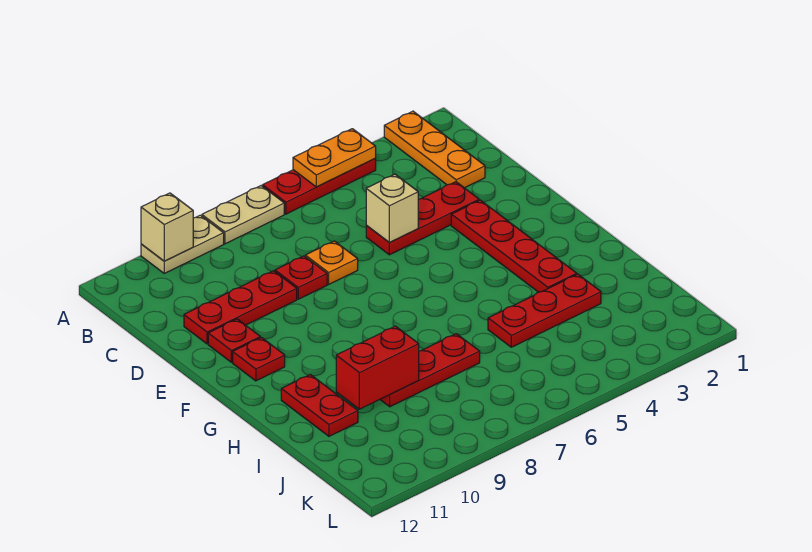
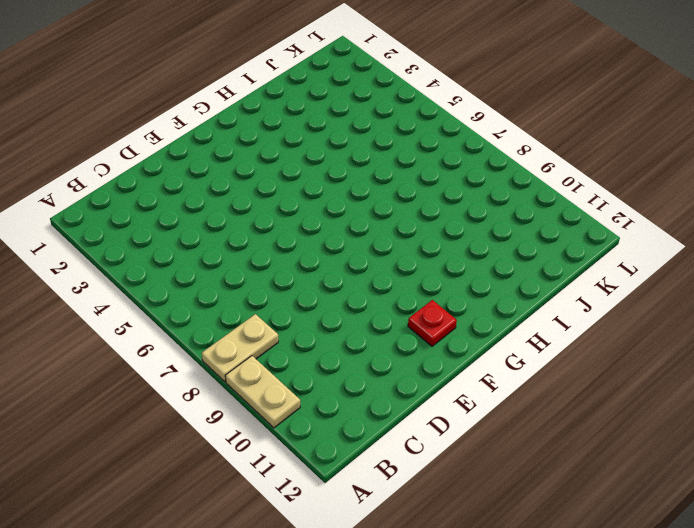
tan plate A8:B8 level 1 -> tan plate A7:A8 level 1
none -> orange plate A2:C2 level 1
none -> red plate A4:A6 level 1
none -> red plate D3:D5 level 1

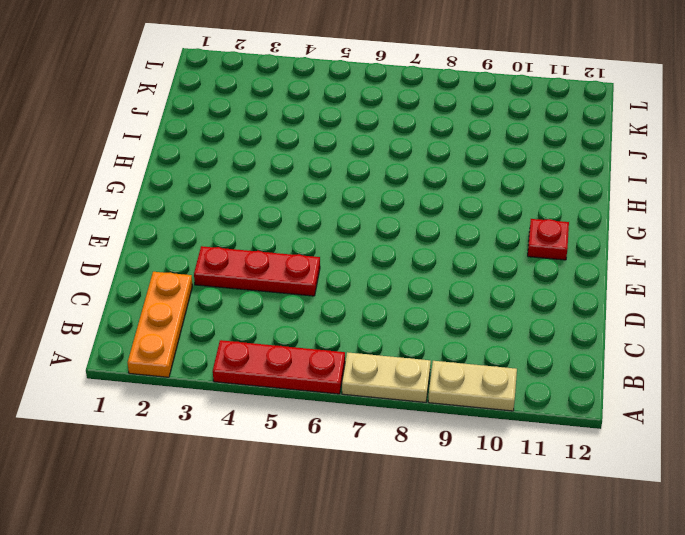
none -> orange plate D7 level 1
none -> red plate D8 level 1
none -> red plate D9:D11 level 1

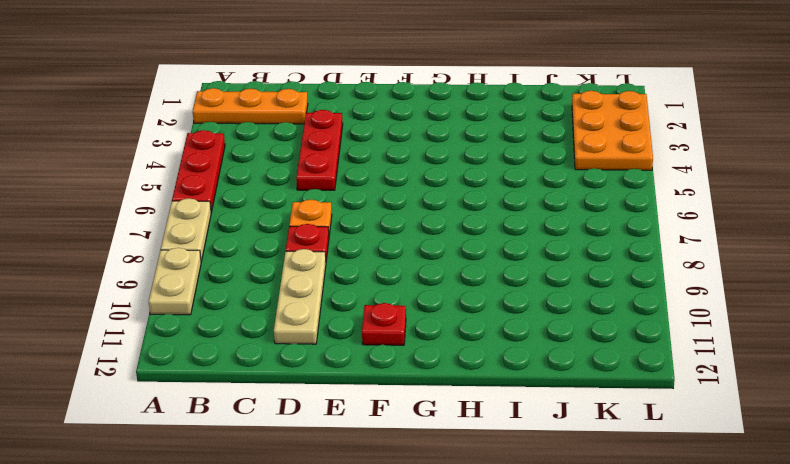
tan plate D9:D11 level 1 -> red plate D9:D11 level 1
orange plate K2:L4 level 1 -> none
none -> red plate E3:H3 level 1
none -> red plate E11 level 1
none -> red plate H11:I11 level 1

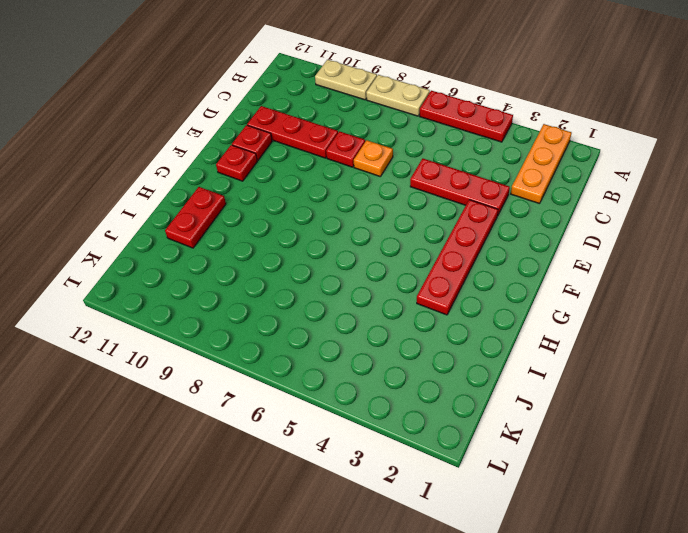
none -> red plate I3:I5 level 1
none -> red plate I7:I9 level 1
none -> orange plate A4:A5 level 2

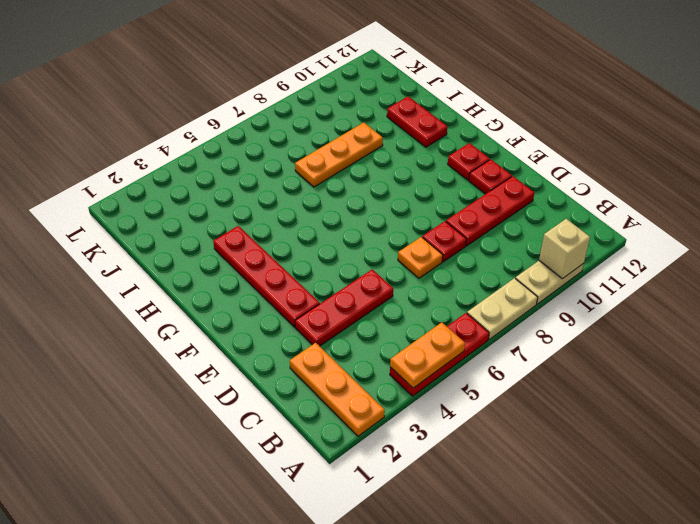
orange plate I7:I9 level 1 -> red plate I7:I9 level 1
none -> red plate I3:I5 level 1
none -> tan brick D5 level 2
none -> red brick I9:I10 level 2

